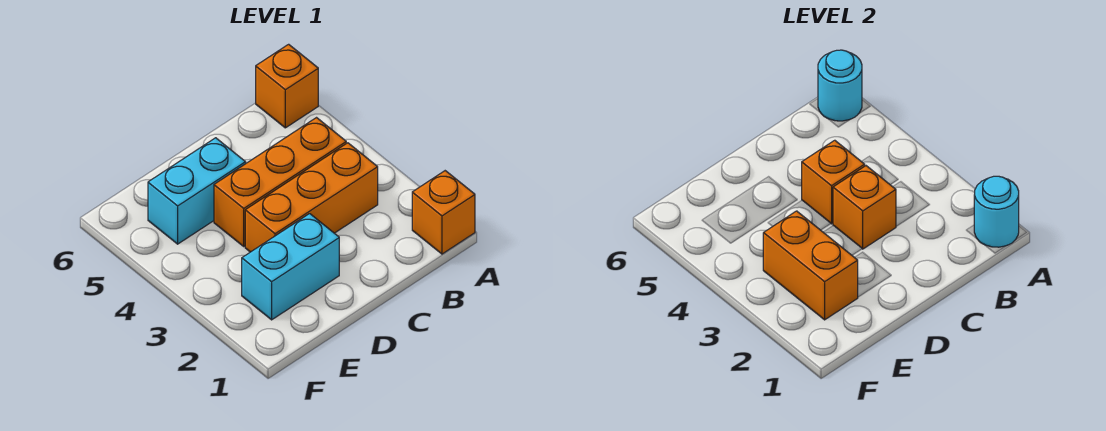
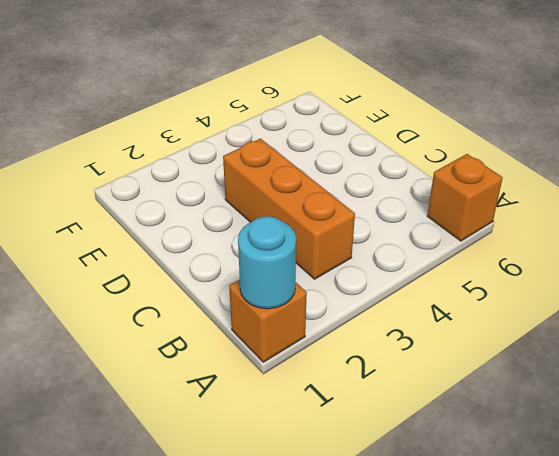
none -> orange brick B4:D4 level 1
none -> cyan brick D2:E2 level 1

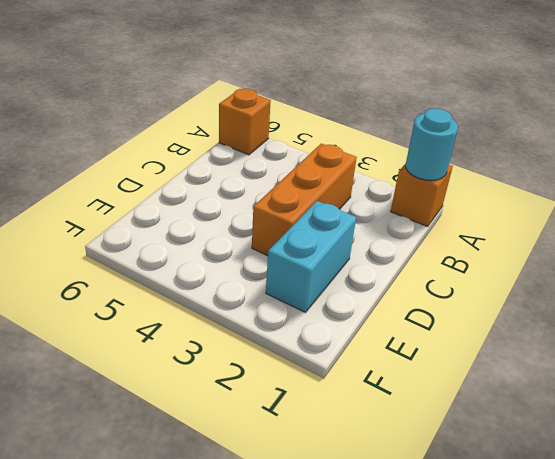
none -> orange brick B4:D4 level 1
none -> cyan brick D5:E5 level 1

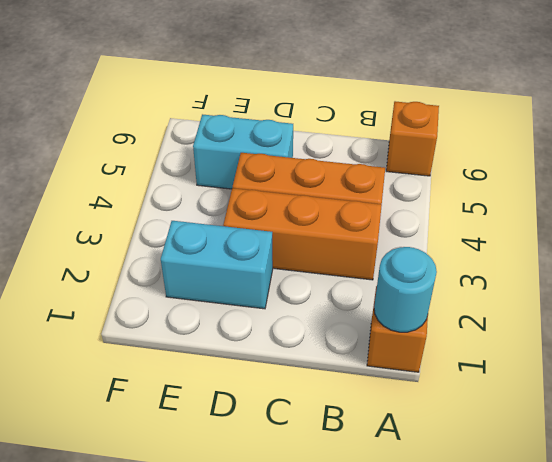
none -> cyan round brick A6 level 2
none -> orange brick C3 level 2

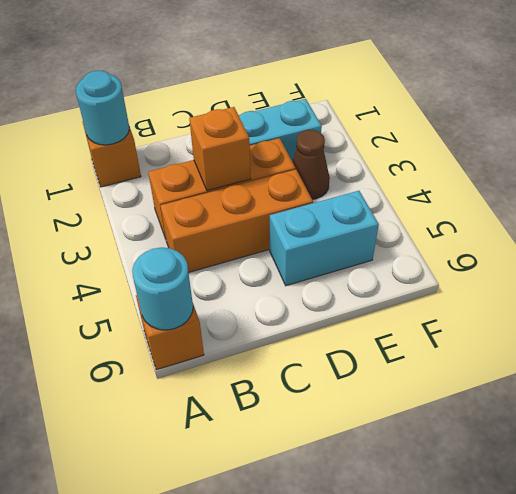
brown cone E3 level 1 -> none
none -> orange brick C4 level 2
none -> orange brick E2:E3 level 2

